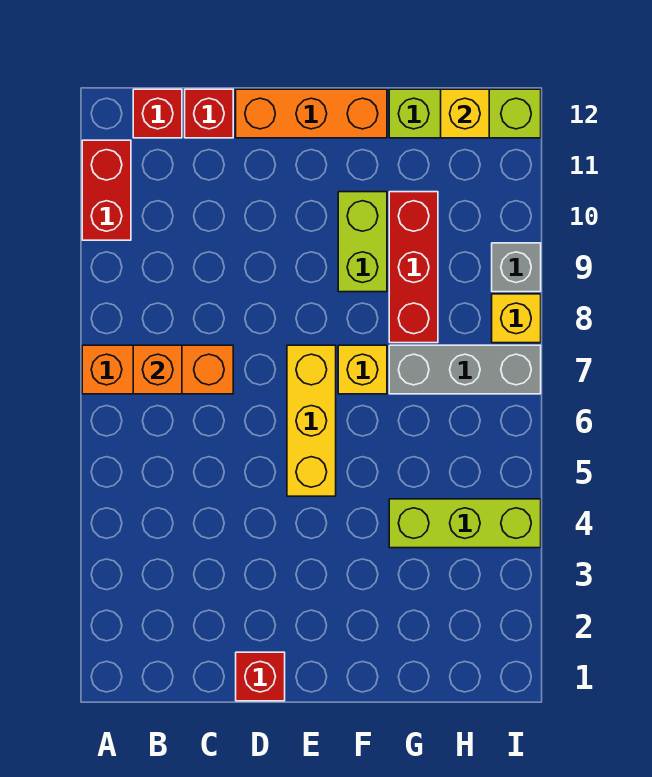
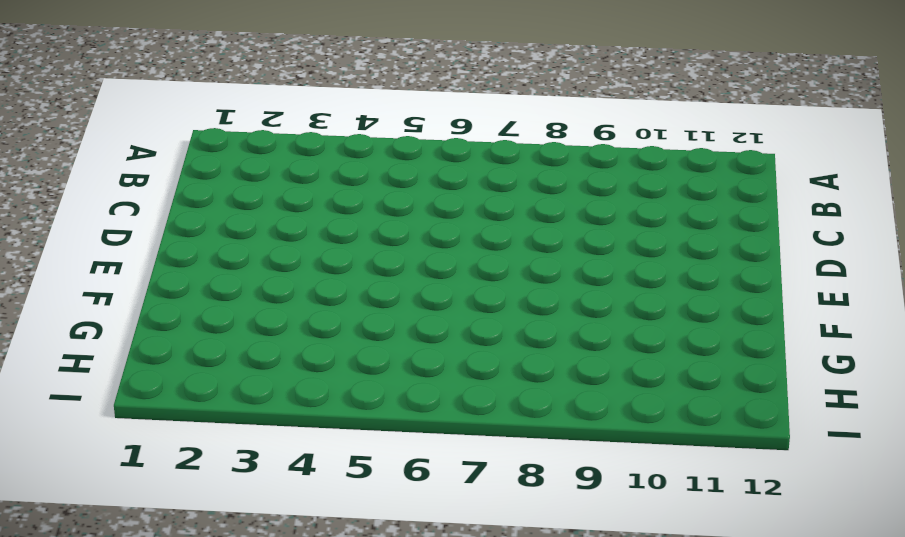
none -> orange brick A7:C7 level 1
none -> red brick A10:A11 level 1
none -> red brick B12 level 1

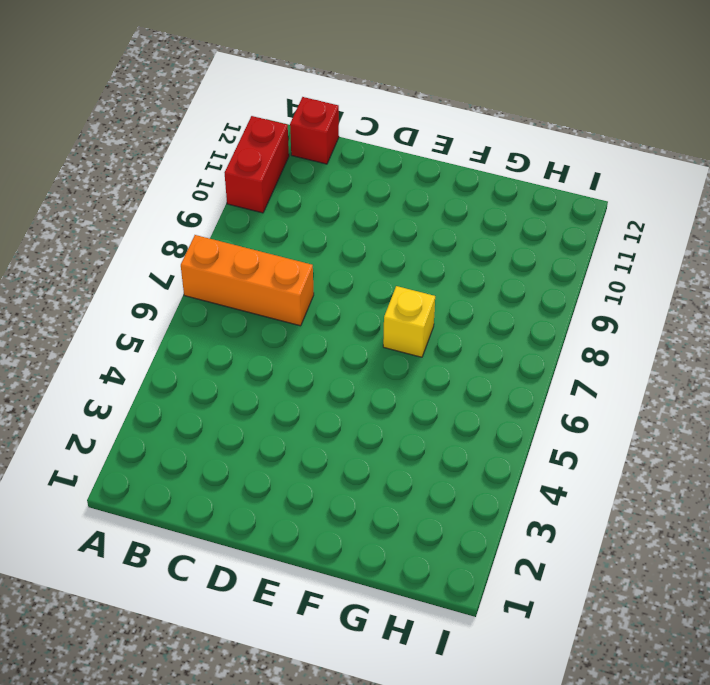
none -> red brick C12 level 1
none -> red brick D1 level 1
none -> orange brick D12:F12 level 1

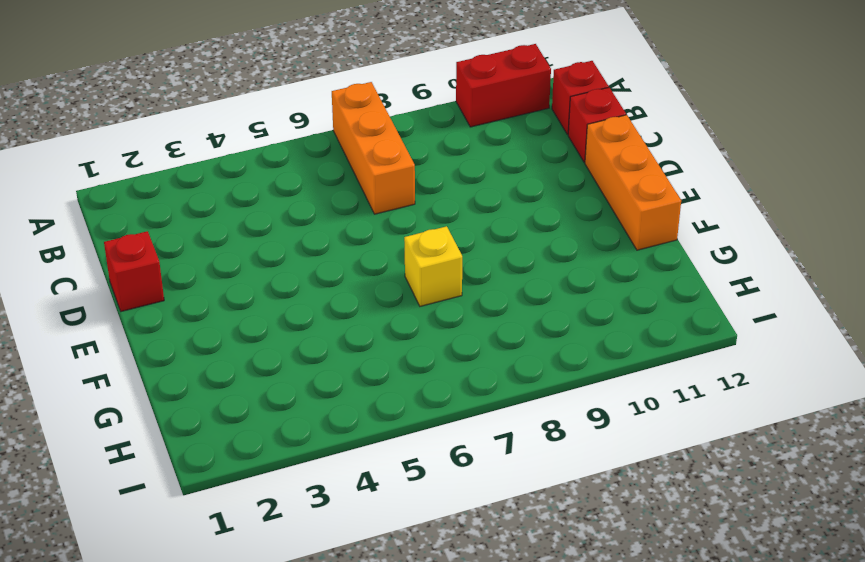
none -> yellow brick E5:E7 level 1
none -> lime brick F9:F10 level 1
none -> lime brick G4:I4 level 1

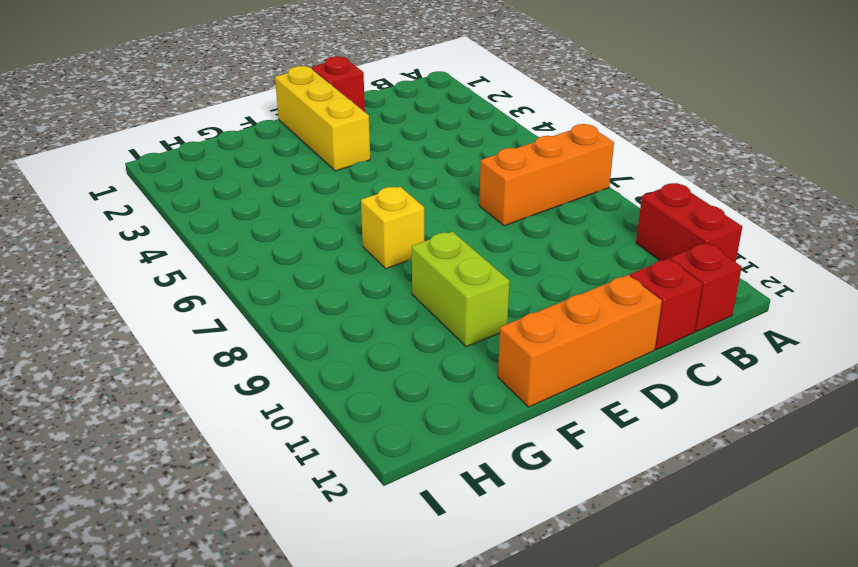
yellow brick E1:E3 level 1 -> yellow brick E5:E7 level 1
none -> lime brick G4:I4 level 1
none -> grey brick G7:I7 level 1
none -> red brick G8:G10 level 1

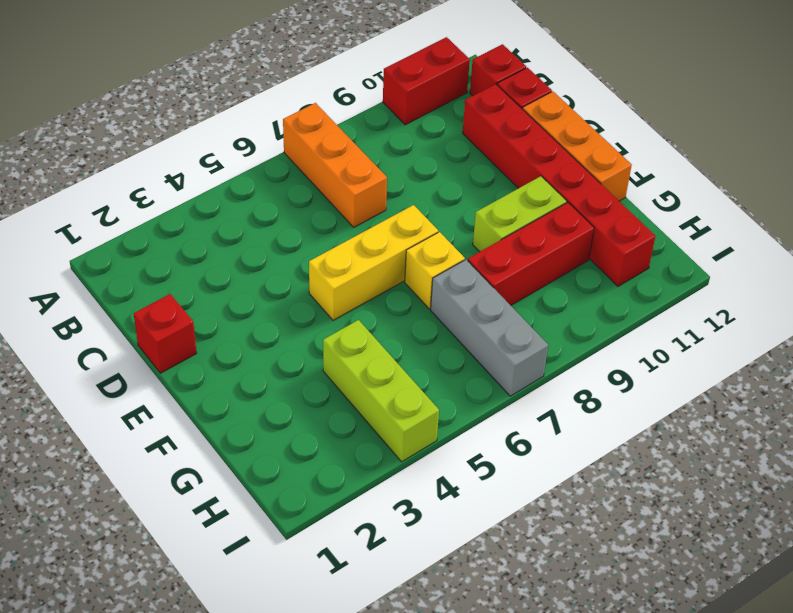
red brick C11:H11 level 1 -> none
none -> lime brick G12:I12 level 1
none -> yellow brick I8 level 1
none -> grey brick I9 level 1

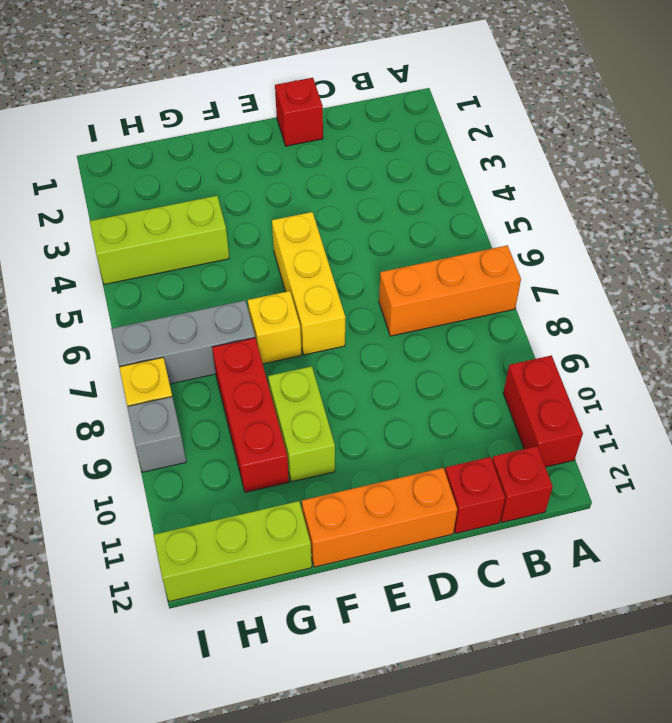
none -> orange brick B7 level 2
none -> yellow brick H12 level 2

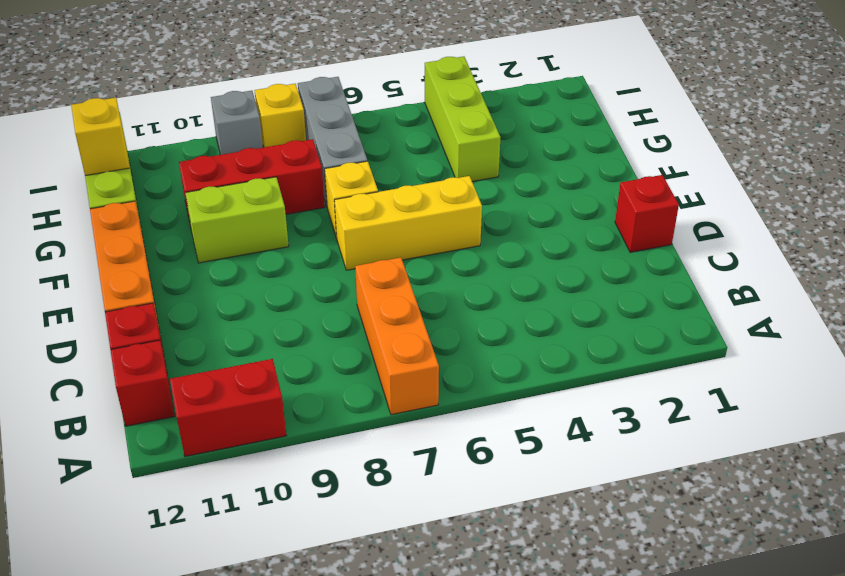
none -> orange brick B7 level 2

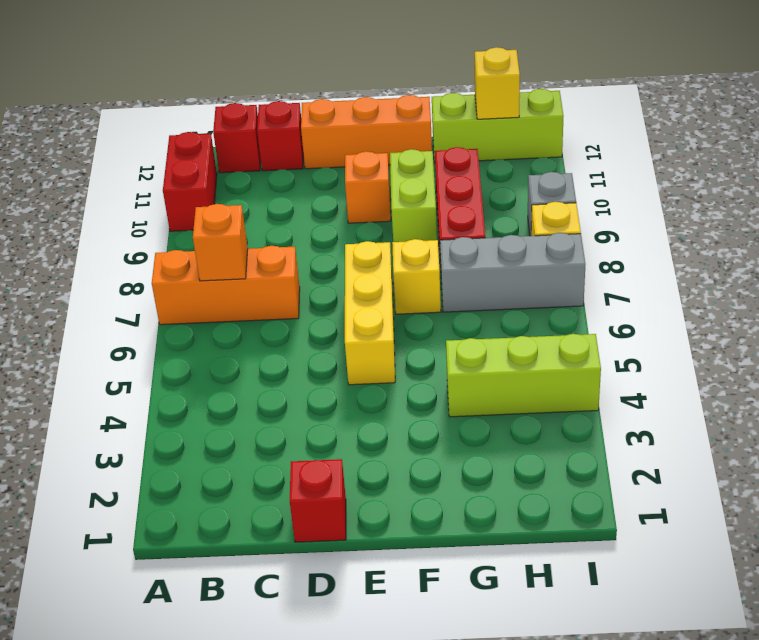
orange brick E10 level 1 -> none

